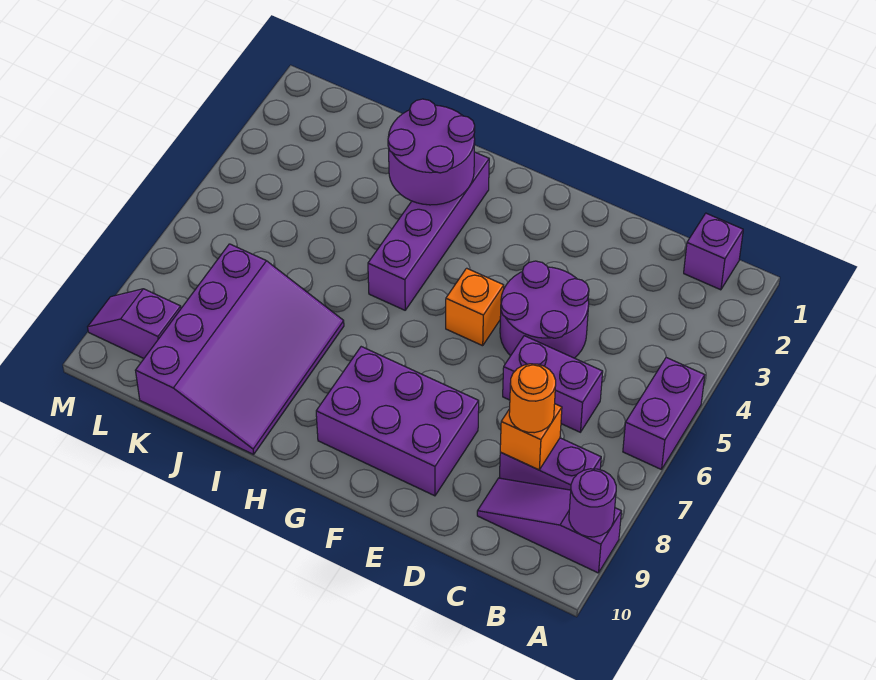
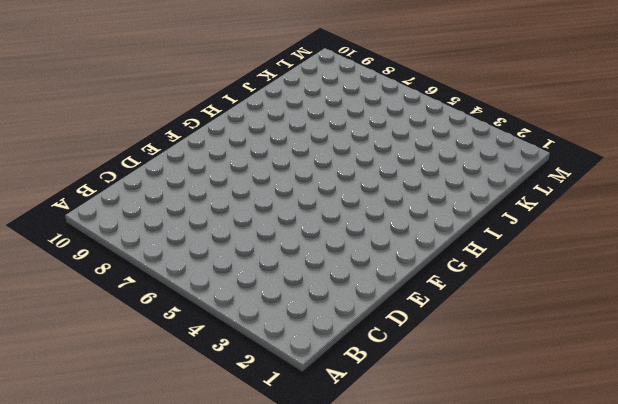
none -> purple brick A5:A6 level 1
none -> purple slope A9:C9 level 1 top A
none -> purple brick B1 level 1

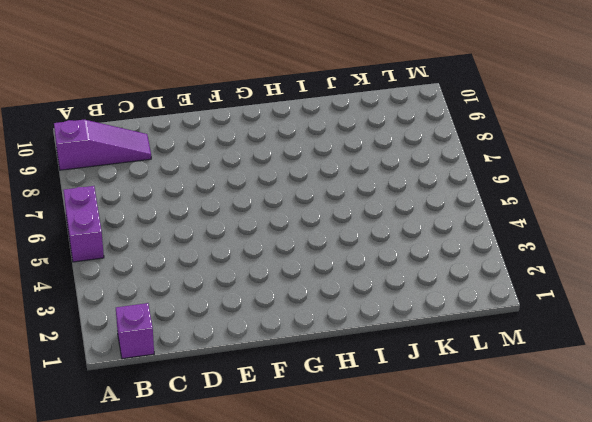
none -> purple brick B8:C8 level 1
none -> purple brick C6:D6 level 1
none -> purple round brick D4:E5 level 1

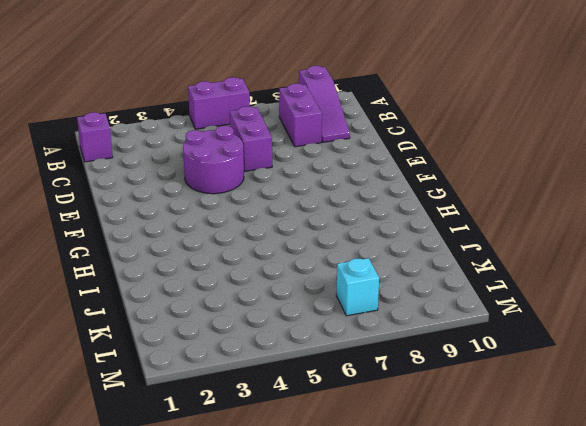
cyan brick L7 level 1 -> none
none -> purple brick E8:G9 level 1
none -> orange brick F5 level 1
none -> purple brick H2:H5 level 1

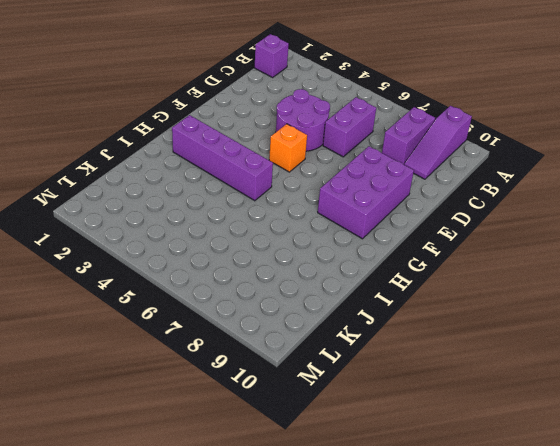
none -> purple brick A5:A6 level 1
none -> purple slope I7:K10 level 1 top K
none -> purple slope L9:M9 level 1 top L

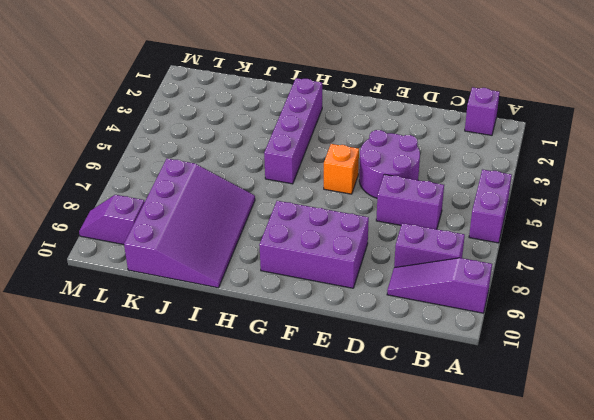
none -> purple round brick A9 level 2
none -> orange brick C8 level 2
none -> purple round brick H2:I3 level 2

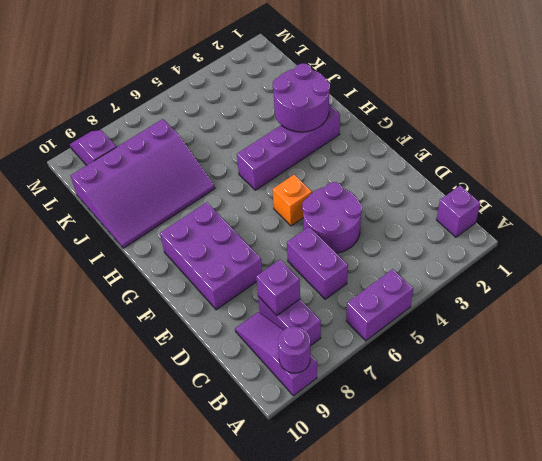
purple brick C8 level 2 -> orange brick C8 level 2
none -> orange round brick C8 level 3

